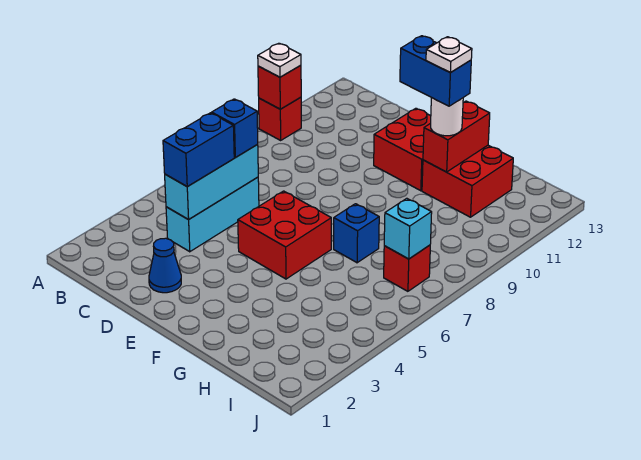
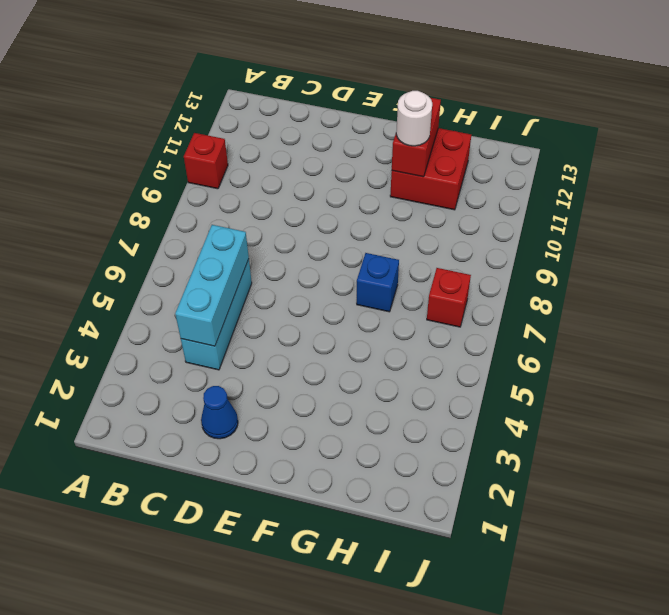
none -> red brick E5:F6 level 1
none -> red brick E11:F12 level 1
none -> red brick A10 level 2

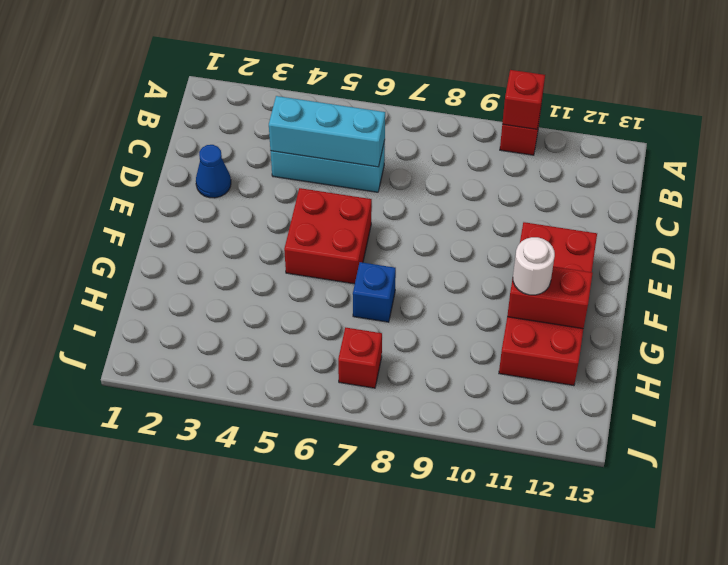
none -> cyan brick I7 level 2
none -> white plate A10 level 3
none -> blue brick C4:C5 level 3

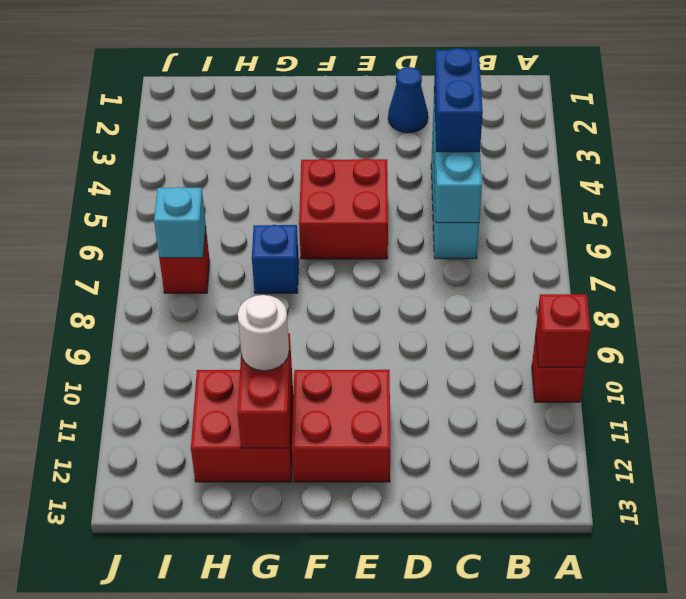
none -> white plate A10 level 3
none -> blue brick C6 level 3
none -> blue brick F11:G11 level 4

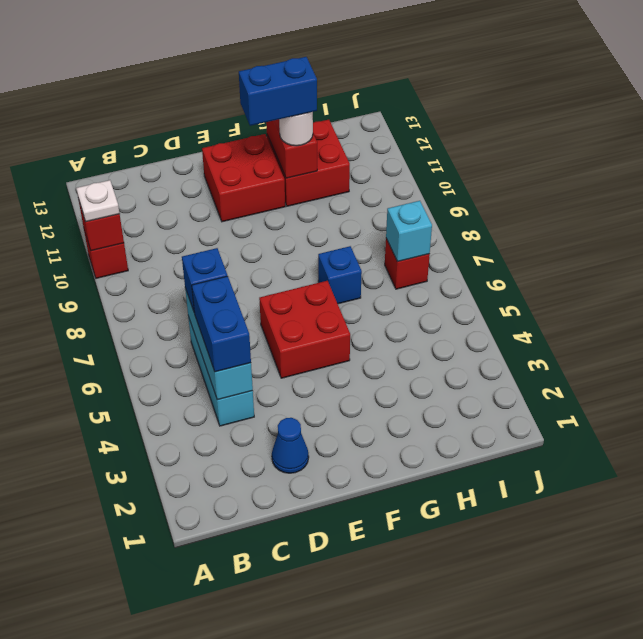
none -> white plate G11 level 5

